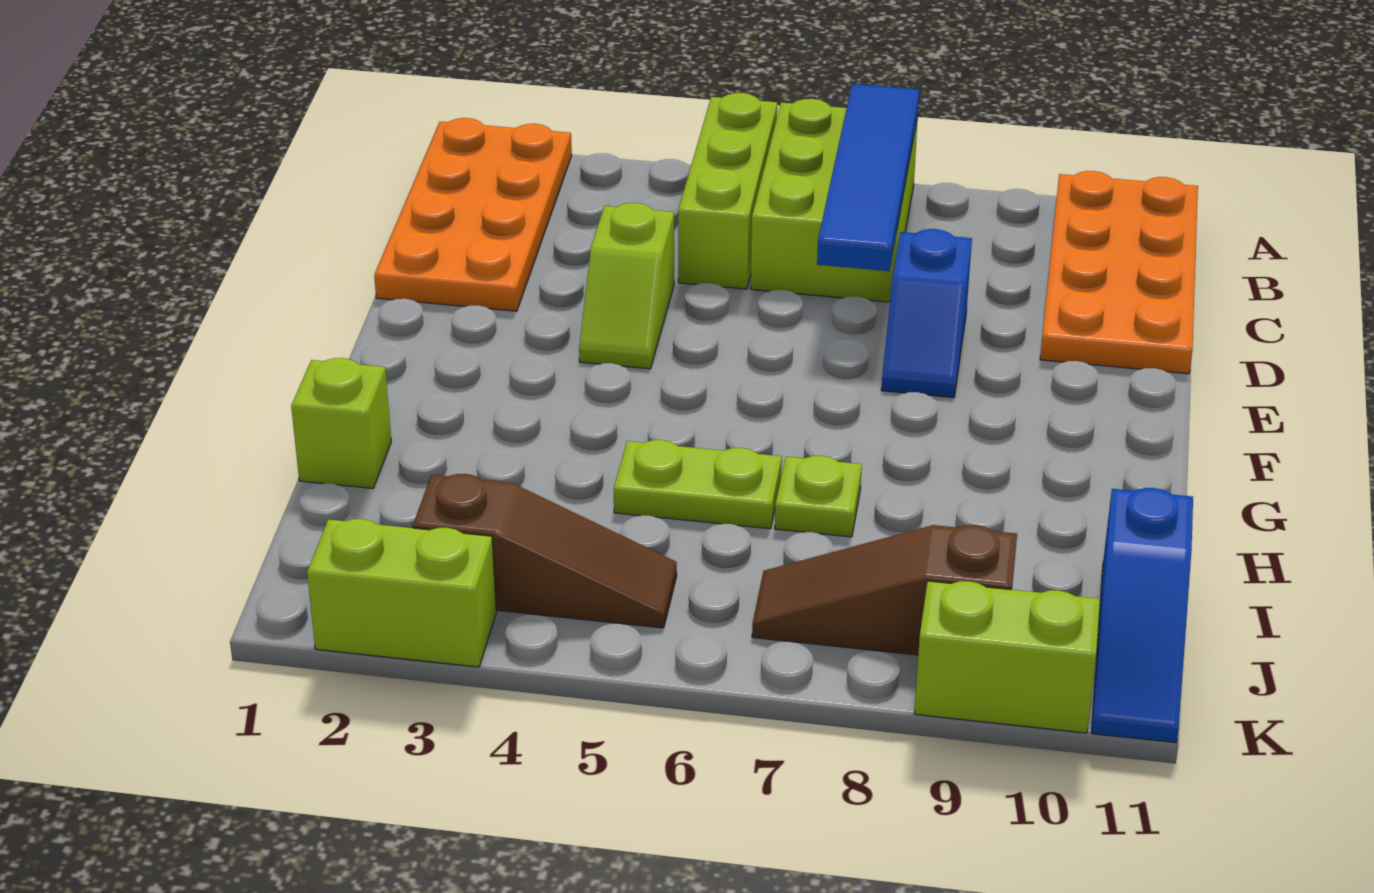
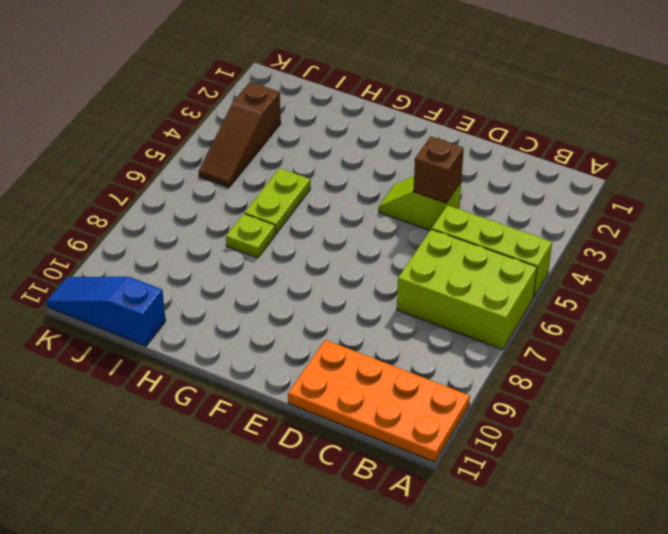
brown brick D4 level 2 -> none
none -> orange plate A1:D2 level 1
none -> blue slope D8:E8 level 1 top D
none -> lime brick H1 level 1

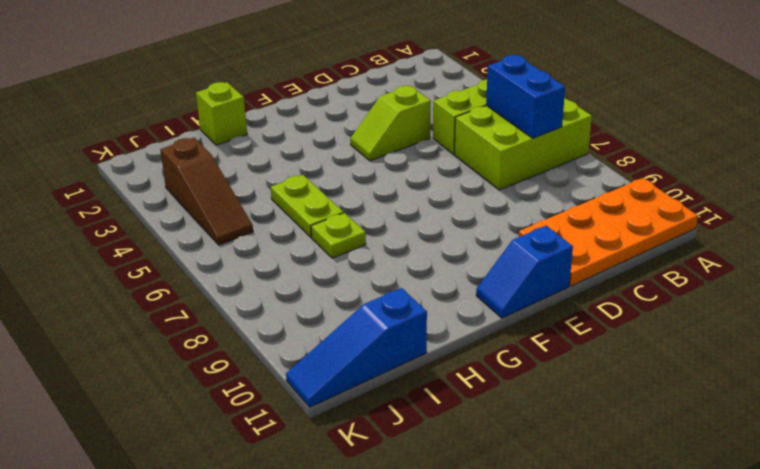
blue brick B6:B7 level 2 -> blue tile A7:D7 level 2
blue slope E11:F11 level 1 top E -> blue slope D8:E8 level 1 top D
none -> orange plate A1:D2 level 1
none -> brown slope J7:J9 level 1 top 9
none -> lime brick K2:K3 level 1

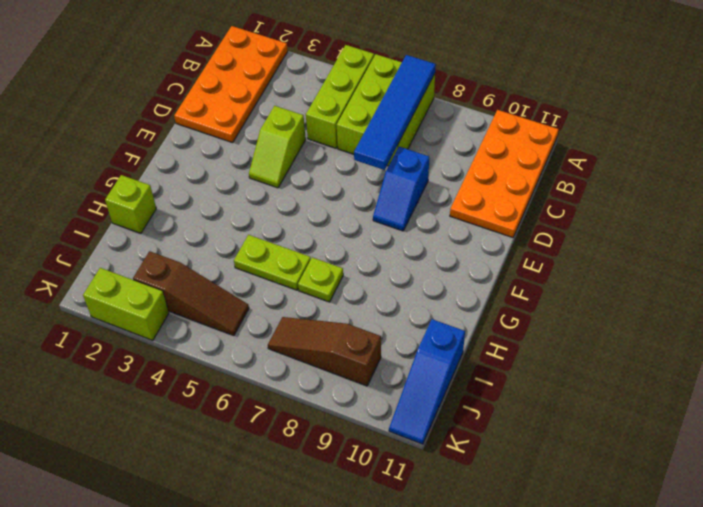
none -> lime brick K9:K10 level 1

